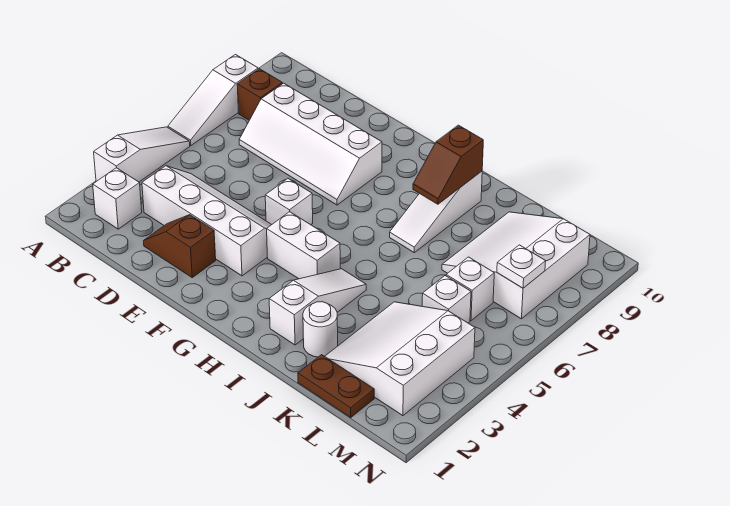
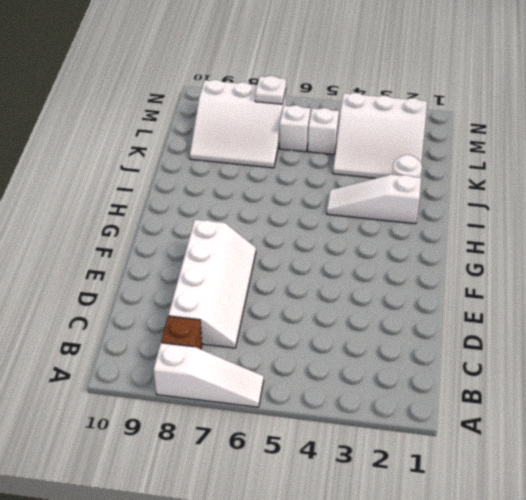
none -> white slope A3:A5 level 1 top 3
none -> white brick B2 level 1
none -> white slope C3:F4 level 1 top 3

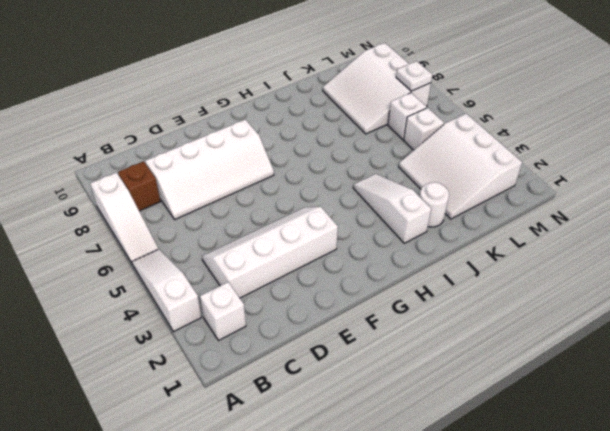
none -> brown slope D2:E2 level 1 top E
none -> white brick F5 level 1
none -> white brick G4:H4 level 1

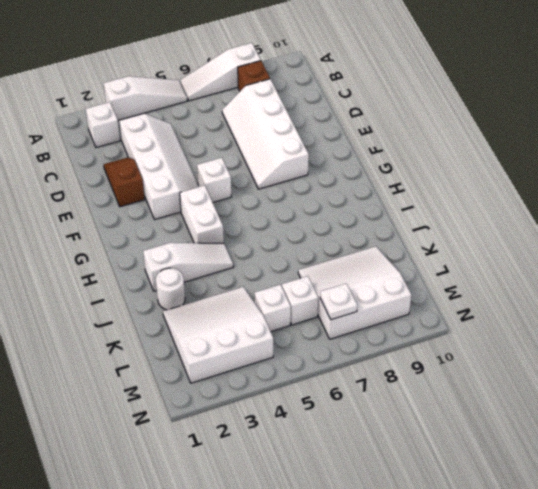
none -> white slope I7:I9 level 1 top 9
none -> brown plate K1:L1 level 1
none -> brown slope I8:I9 level 2 top 9

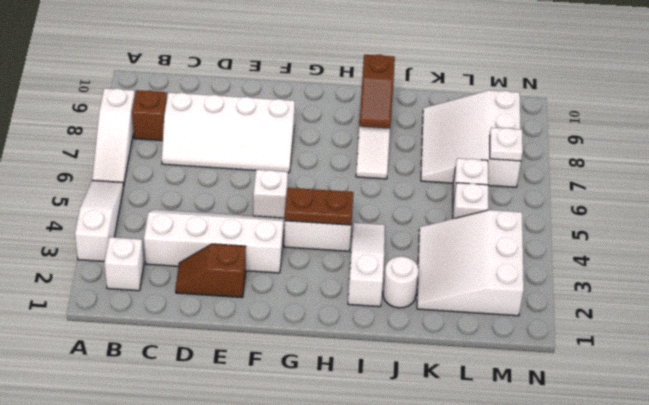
brown plate G4:H4 level 2 -> brown plate K1:L1 level 1

